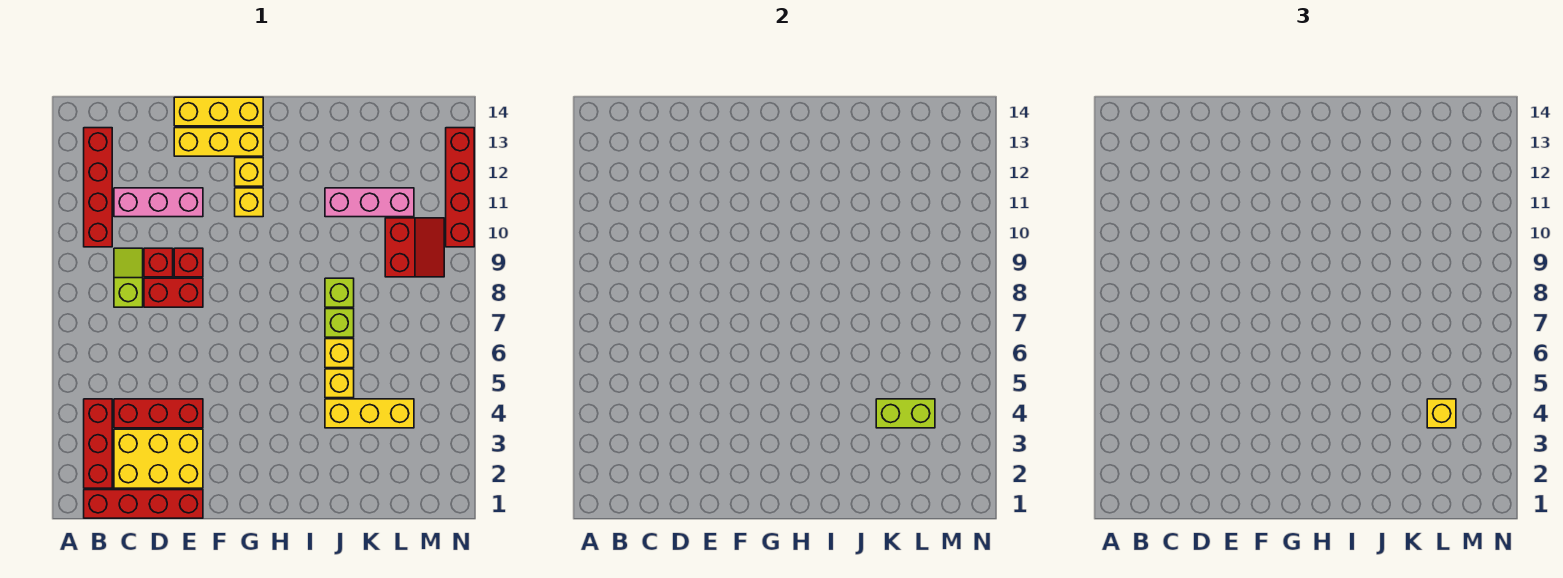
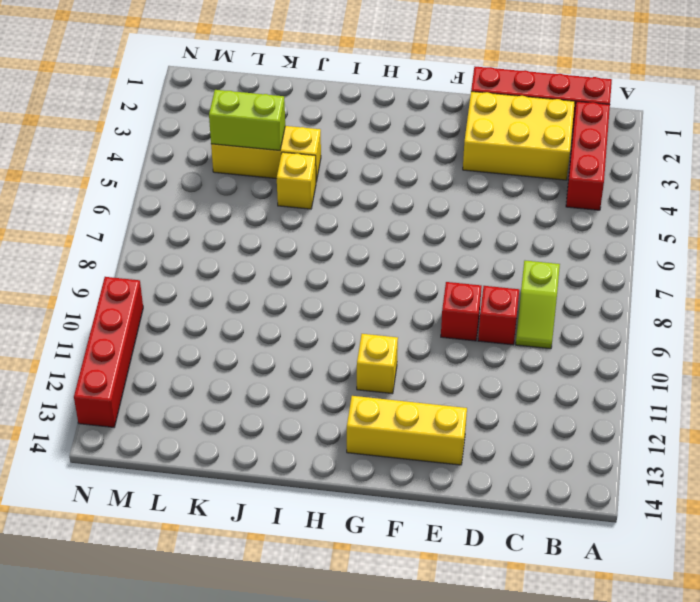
none -> red brick B10:B13 level 1
none -> red brick C4:E4 level 1
none -> pink brick C11:E11 level 1

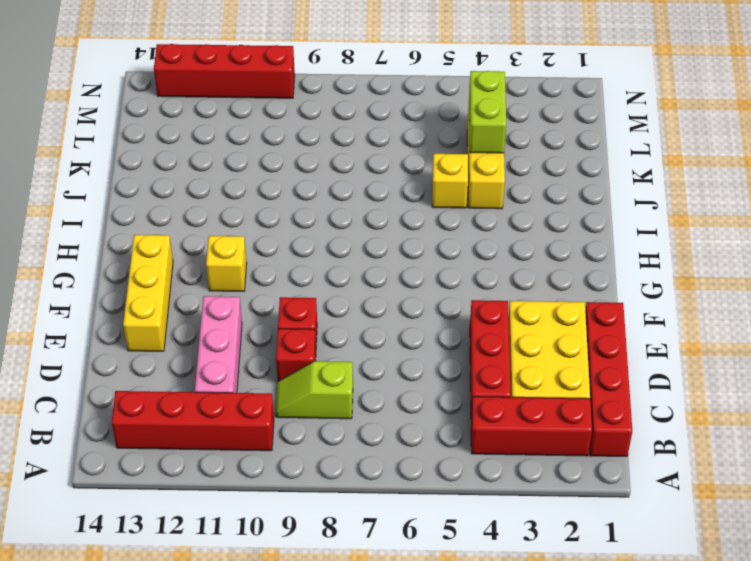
none -> red brick D8:E8 level 1
none -> yellow brick E14:G14 level 1
none -> yellow brick G12 level 1

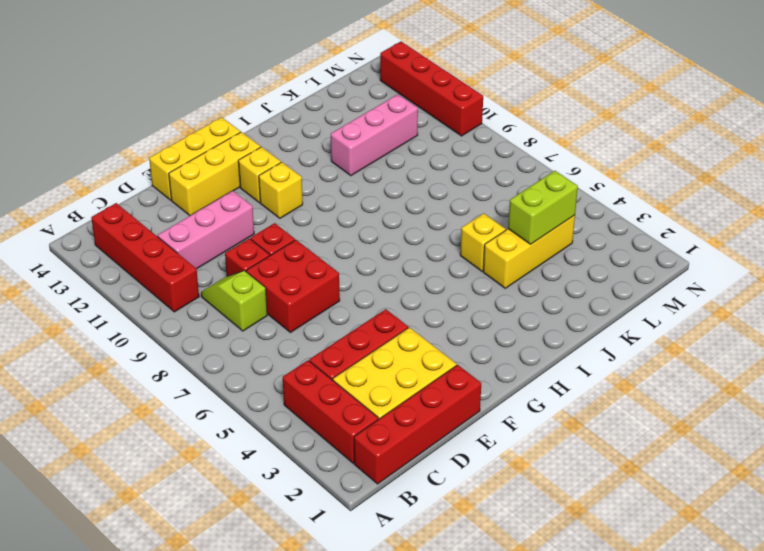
red brick D7:E8 level 1 -> red brick D8:E8 level 1
none -> yellow brick J6 level 1
none -> lime brick J7 level 1
none -> lime brick J8 level 1

